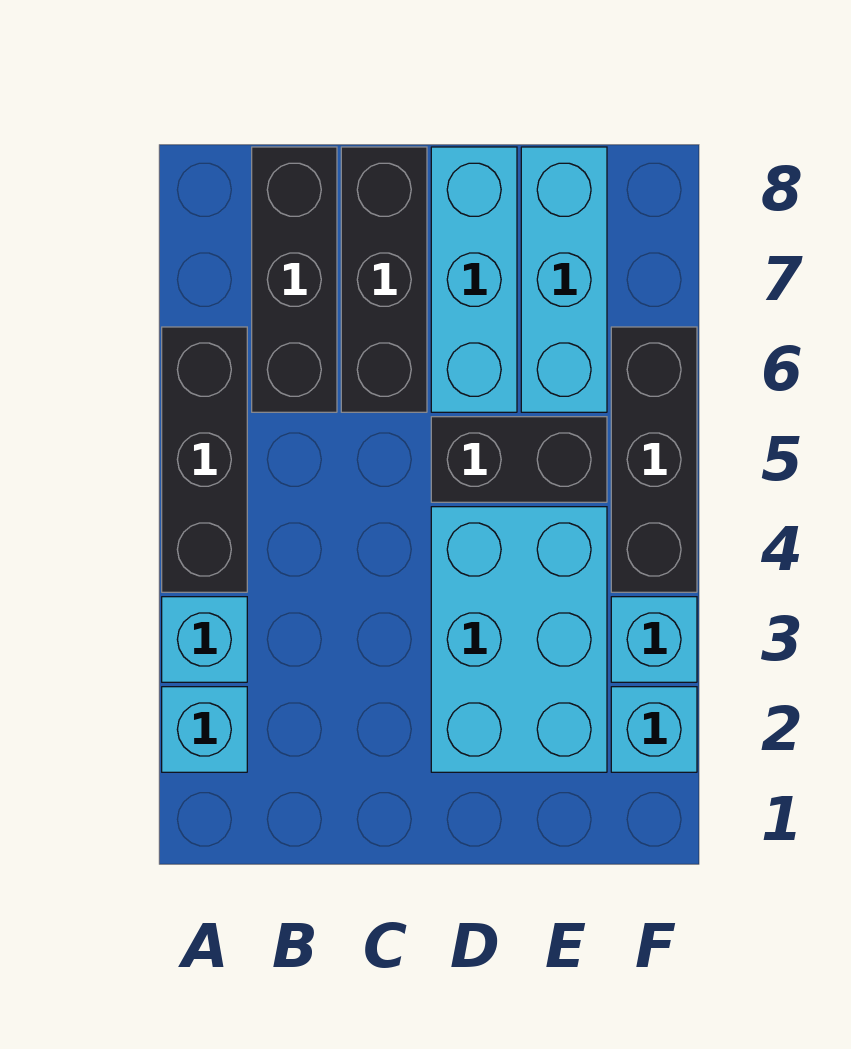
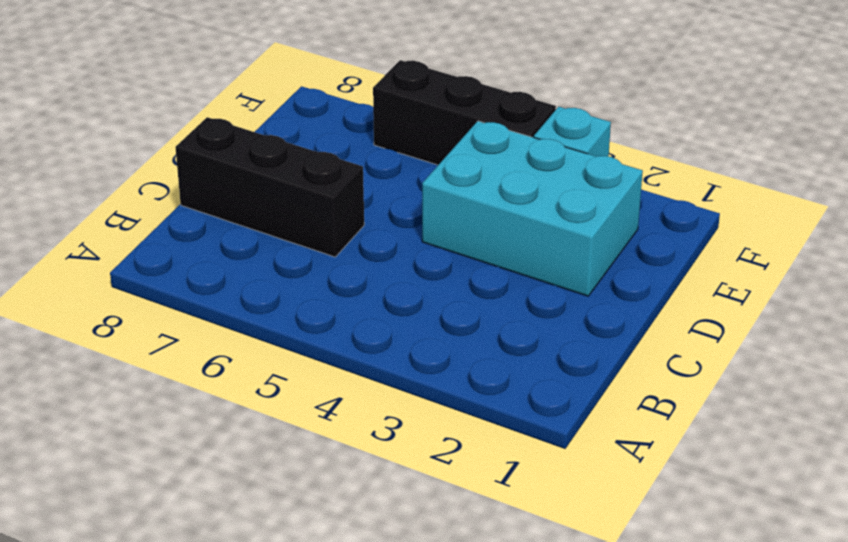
none -> cyan brick A2 level 1
none -> cyan brick A3 level 1
none -> black brick A4:A6 level 1

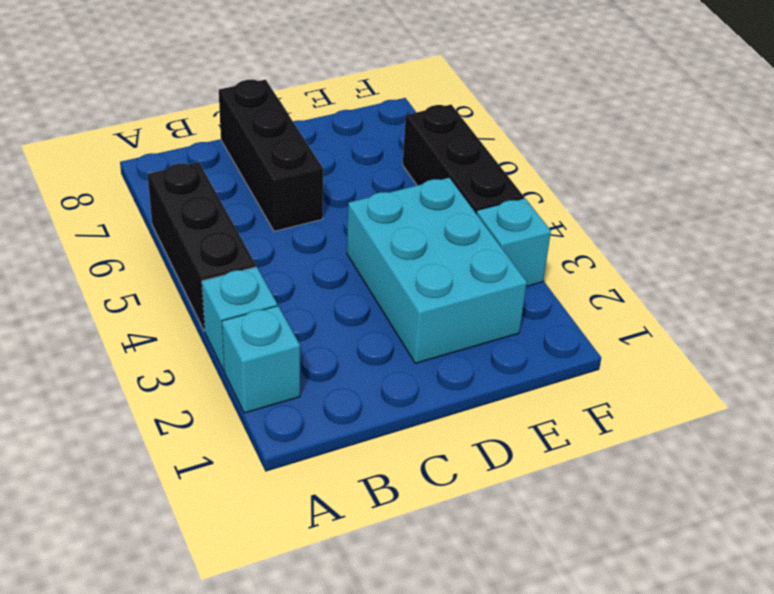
none -> black brick B6:B8 level 1
none -> black brick D5:E5 level 1
none -> cyan brick D6:D8 level 1

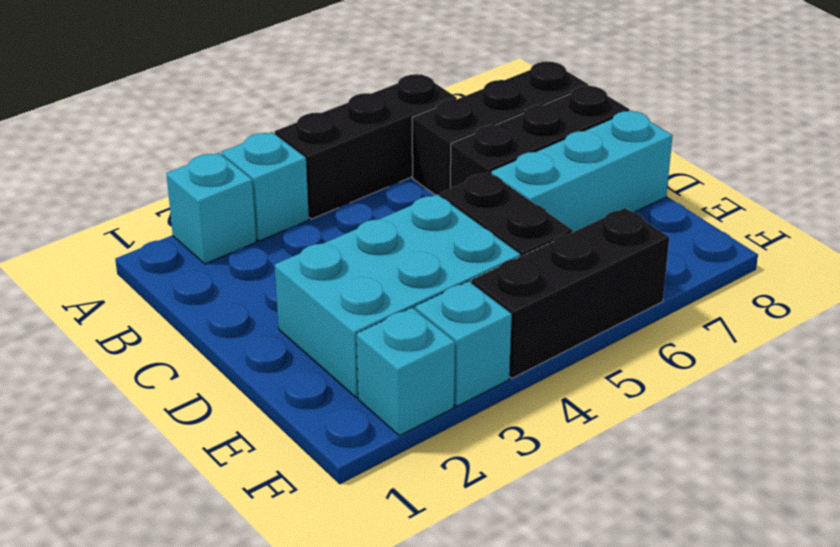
none -> cyan brick E6:E8 level 1

